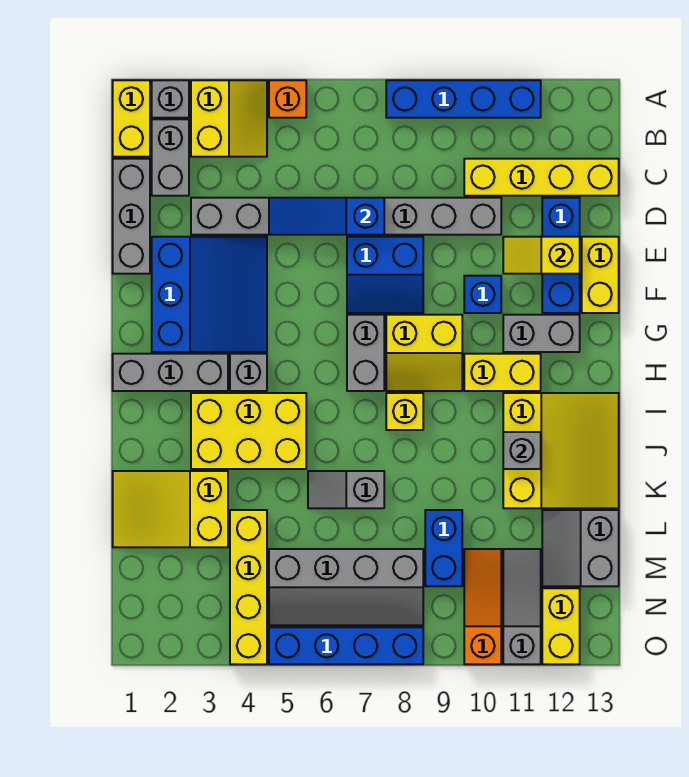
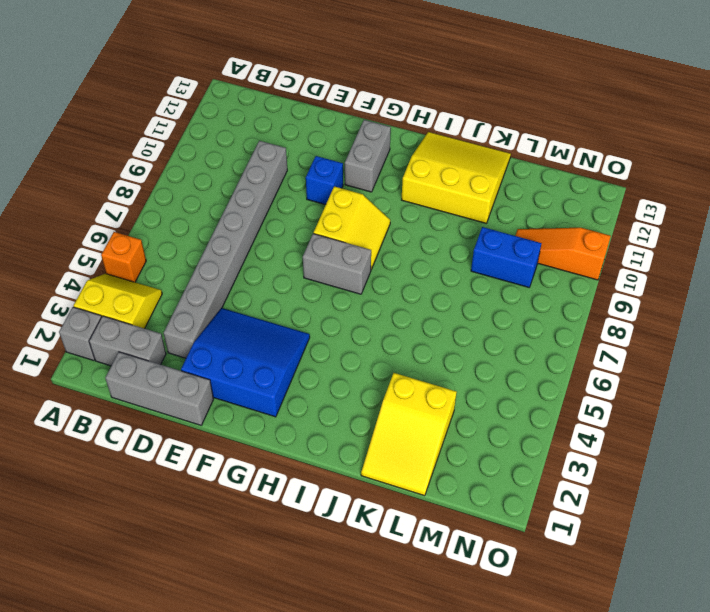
none -> yellow brick A1:B1 level 1
none -> blue brick A8:A11 level 1
none -> yellow brick C10:C13 level 1
none -> blue brick D12:F12 level 1

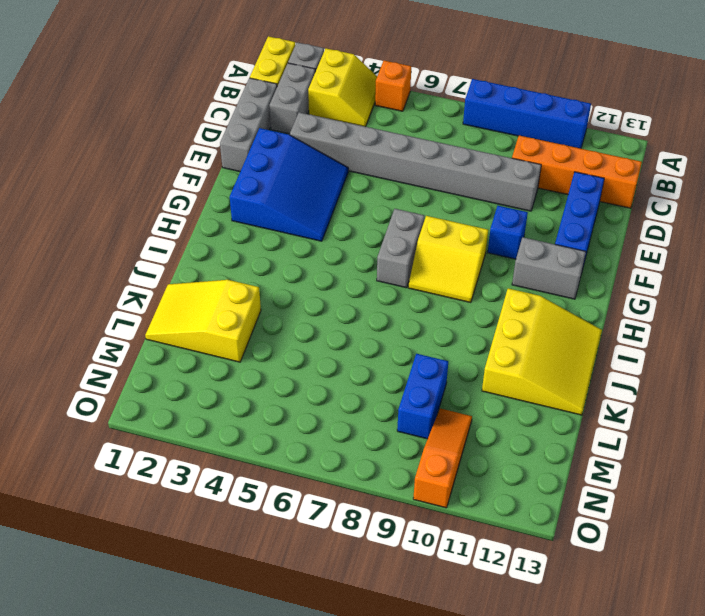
orange brick C10:C13 level 1 -> yellow brick C10:C13 level 1
none -> blue slope E7:F8 level 1 top E
none -> yellow brick E13:F13 level 1
none -> grey brick H1:H3 level 1
none -> grey brick H4 level 1

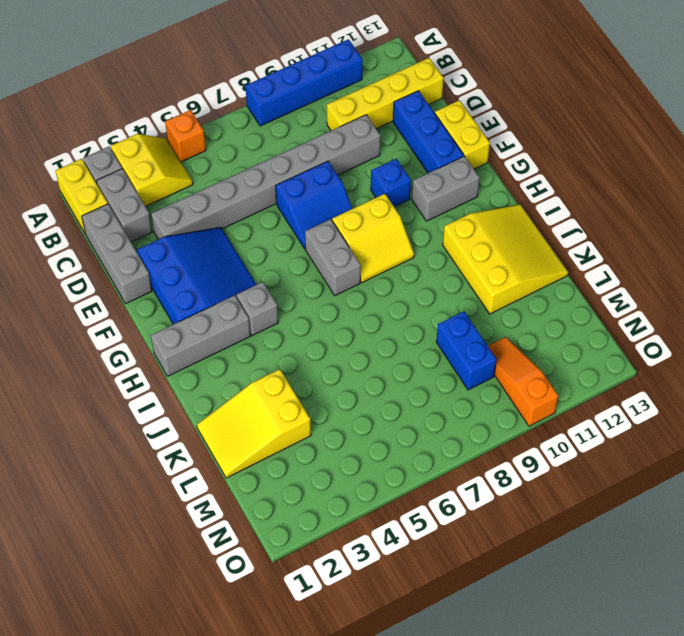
none -> yellow brick H10:H11 level 1
none -> yellow brick I3:J5 level 1
none -> yellow brick I8 level 1
none -> grey slope K6:K7 level 1 top 7

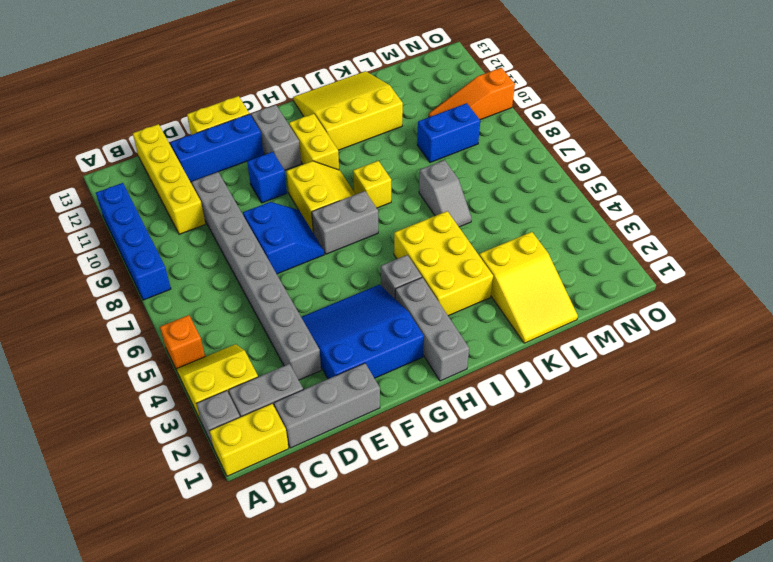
none -> yellow brick L4:O4 level 1
none -> grey slope L12:M13 level 1 top 13
none -> grey slope M5:N8 level 1 top M
none -> grey slope M11:O11 level 1 top O

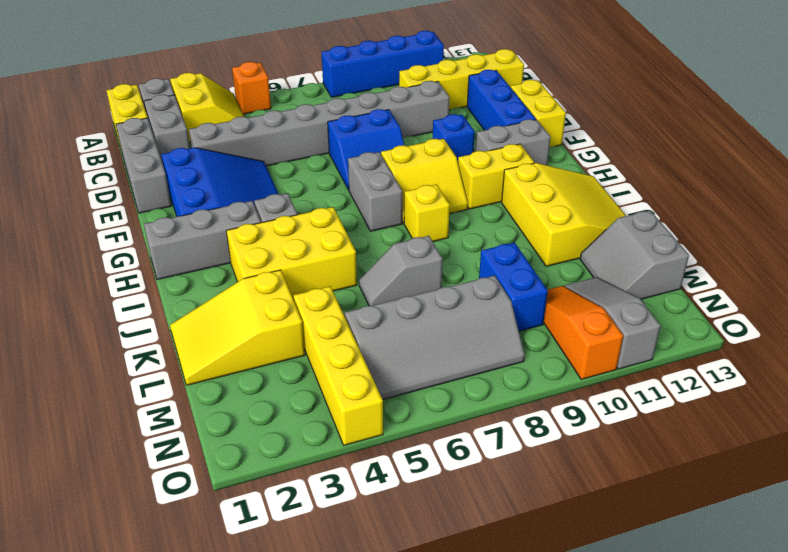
none -> yellow brick N12:O12 level 1
none -> blue brick O5:O8 level 1
none -> blue slope D5:D7 level 2 top 7
none -> yellow slope E11:E12 level 2 top 12

